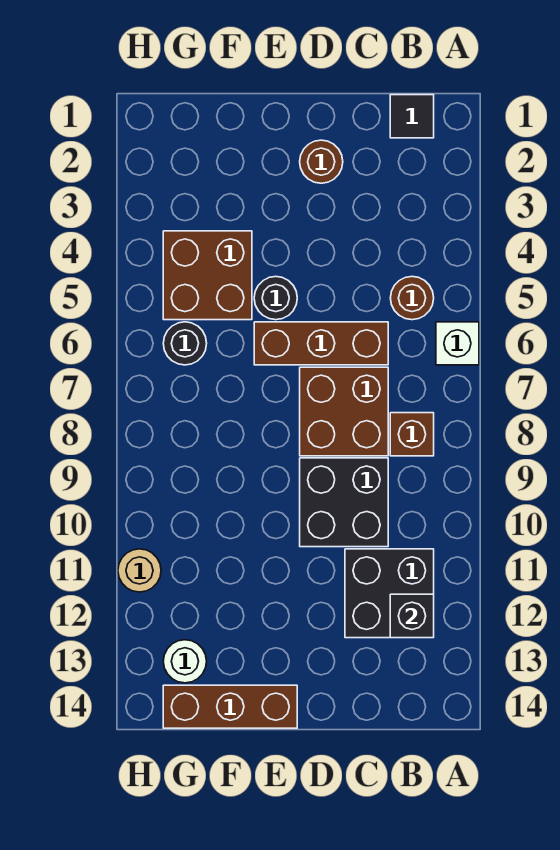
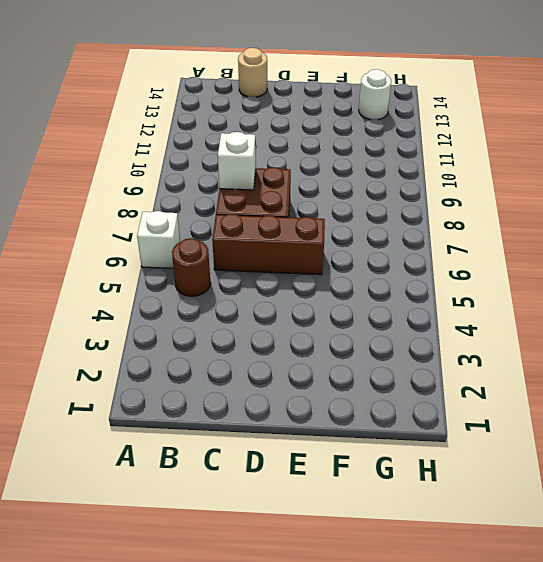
white brick C8 level 2 -> none
tan round brick C14 level 1 -> tan round brick H11 level 1
none -> black tile B1 level 1
none -> brown brick B8 level 1
none -> black brick B11:C12 level 1

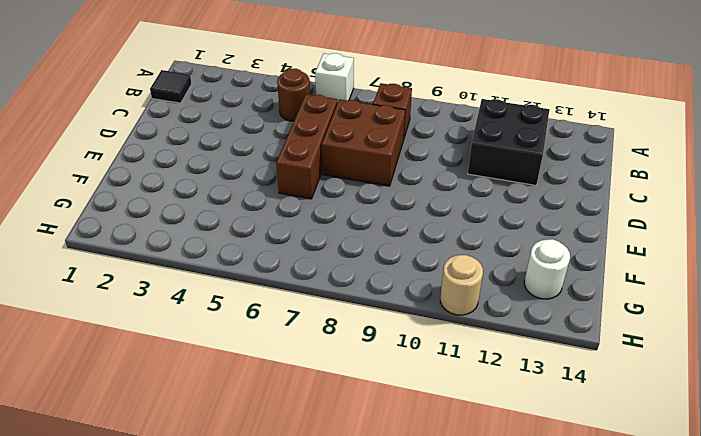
none -> black brick C9:D10 level 1
none -> brown round brick D2 level 1
none -> black round brick E5 level 1

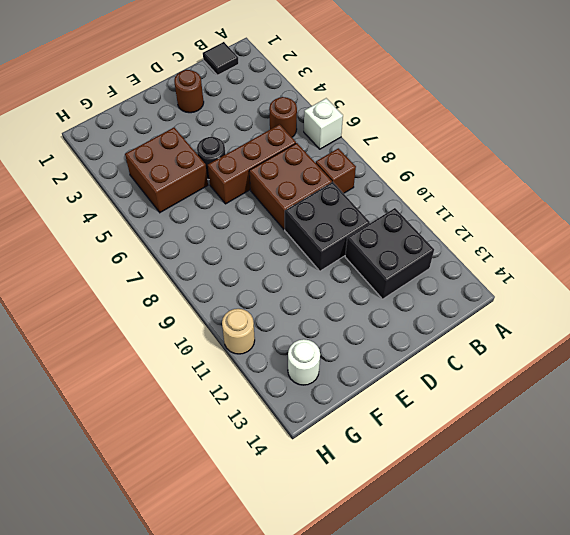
none -> brown brick E14:G14 level 1
none -> black round brick G6 level 1
none -> black brick B12 level 2

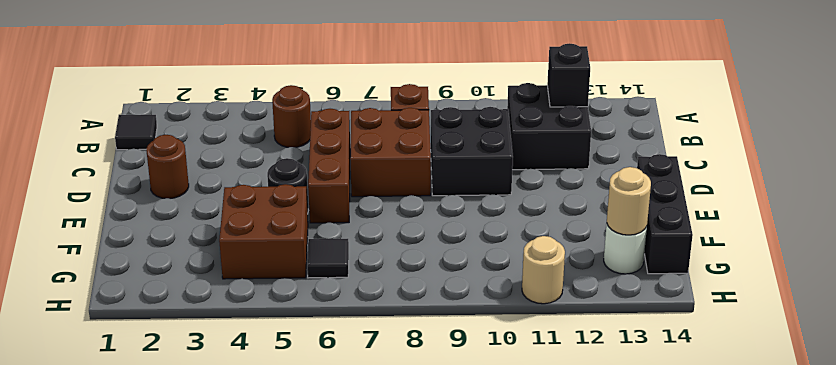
black brick E14:G14 level 1 -> brown brick E14:G14 level 1
black tile G6 level 1 -> black round brick G6 level 1
tan round brick G13 level 2 -> none
none -> white brick A6 level 1

